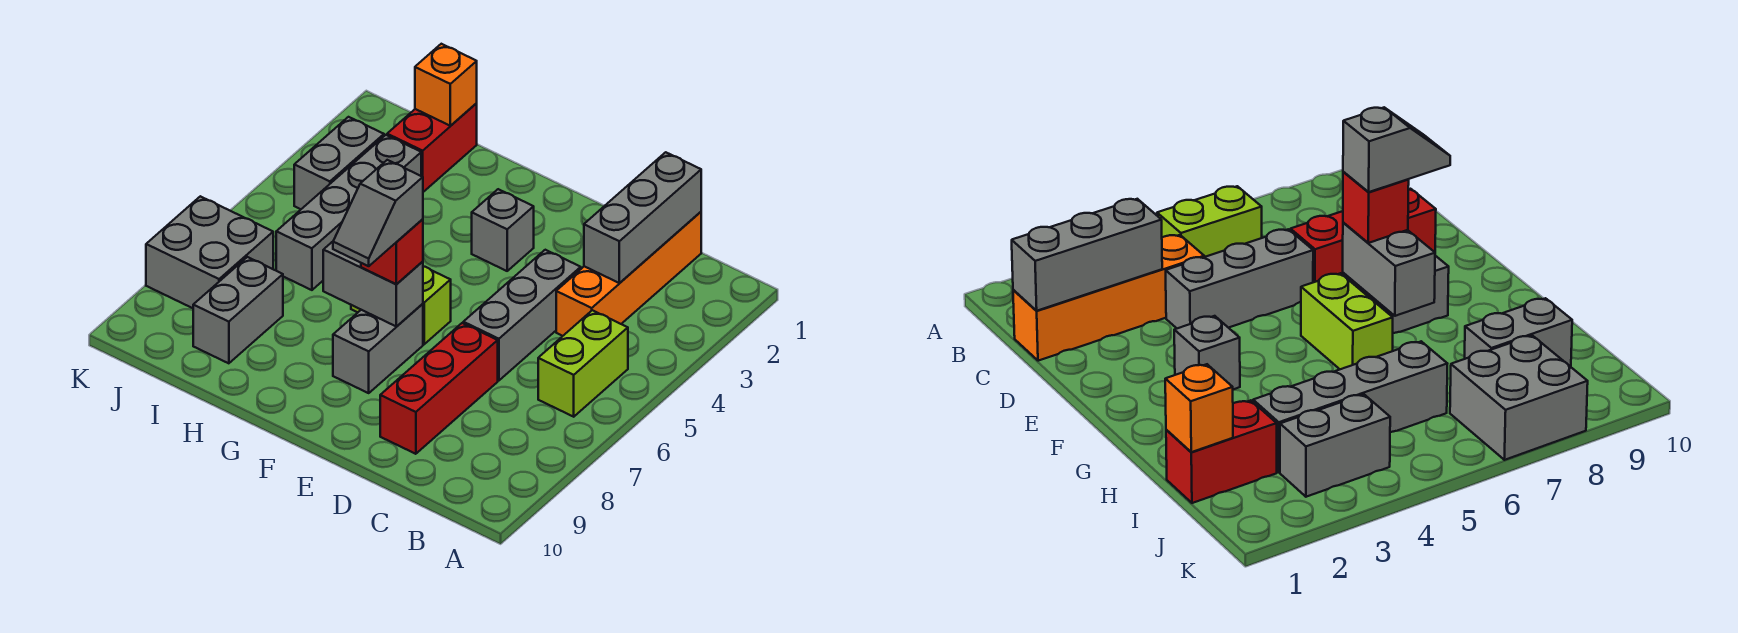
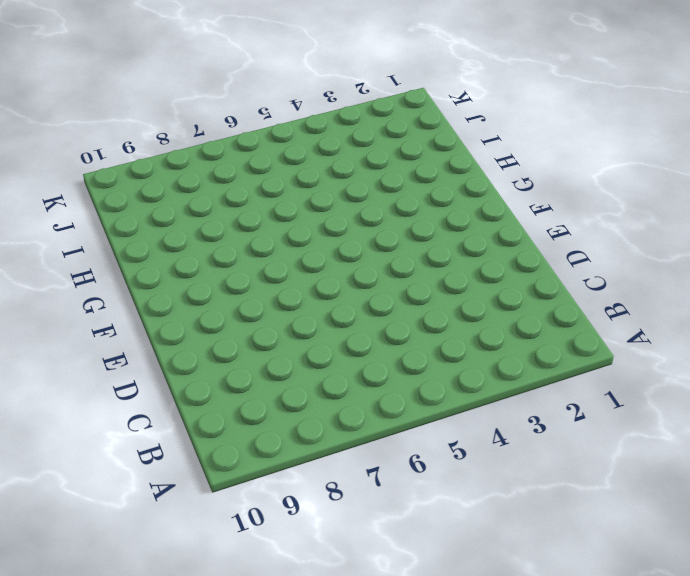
none -> lime brick B5:B6 level 1
none -> orange brick C1:C4 level 1
none -> grey brick D4:D6 level 1

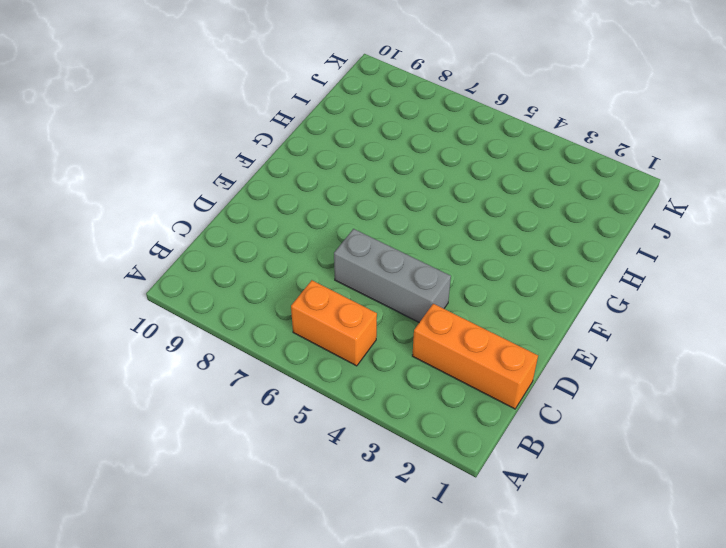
orange brick B5:B6 level 1 -> lime brick B5:B6 level 1
orange brick C1:C3 level 1 -> orange brick C1:C4 level 1
none -> red brick D7:D9 level 1
none -> grey brick F3 level 1
none -> lime brick F6:G6 level 1

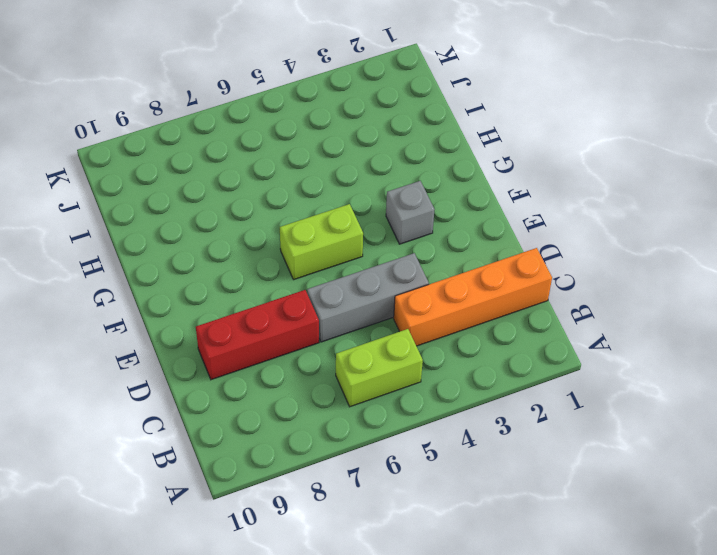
lime brick F5:F6 level 1 -> lime brick F6:G6 level 1
none -> grey brick F7:F8 level 1
none -> red brick I1:I2 level 1
none -> grey brick I3:I6 level 1

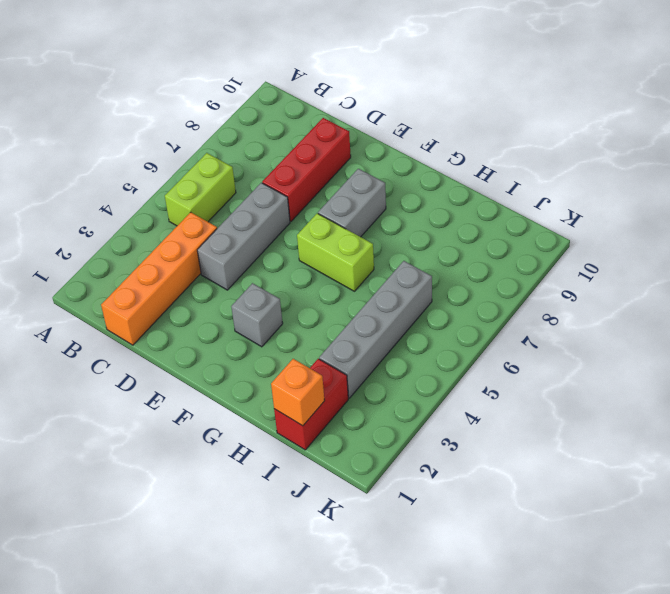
none -> grey brick I8:I9 level 1
none -> grey brick J3:J4 level 1
none -> grey brick J7:K8 level 1

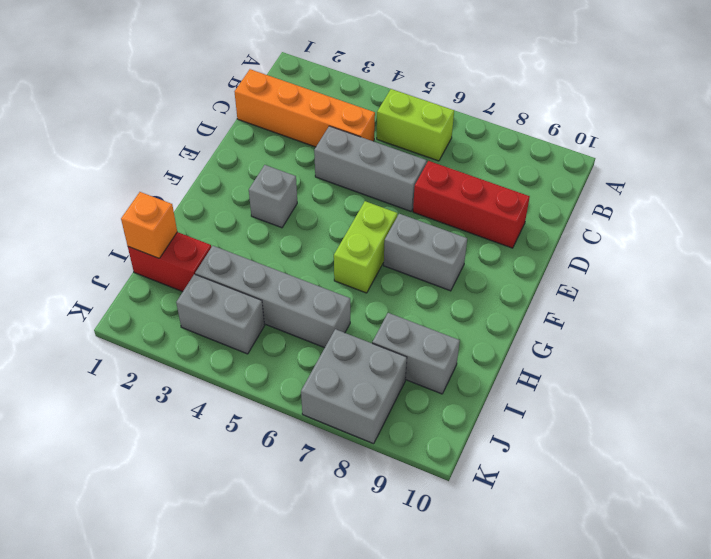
none -> grey brick C1:C3 level 2
none -> grey brick F7:G7 level 2
none -> red brick F7 level 3

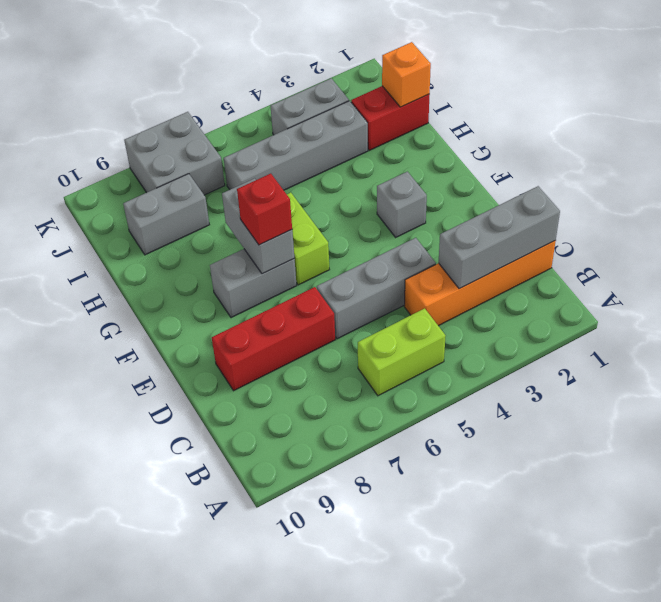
none -> grey slope F7:F8 level 4 top 7

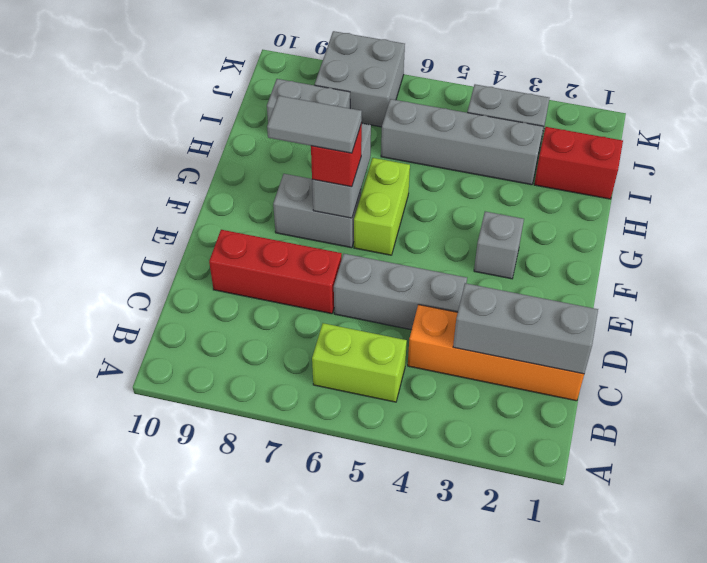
grey tile F7:F8 level 4 -> grey slope F7:F8 level 4 top 7
none -> orange brick I1 level 2

